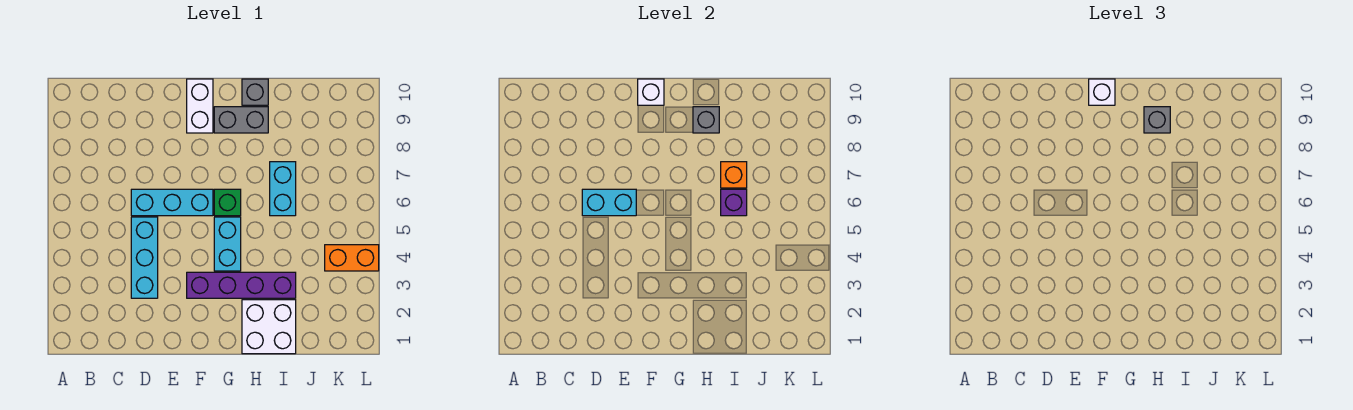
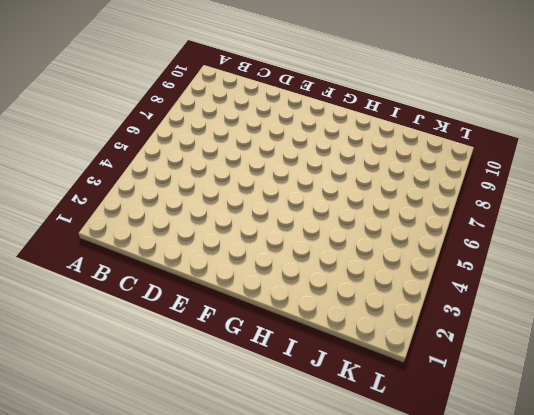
none -> cyan brick D3:D5 level 1
none -> cyan brick D6:F6 level 1
none -> purple brick F3:I3 level 1

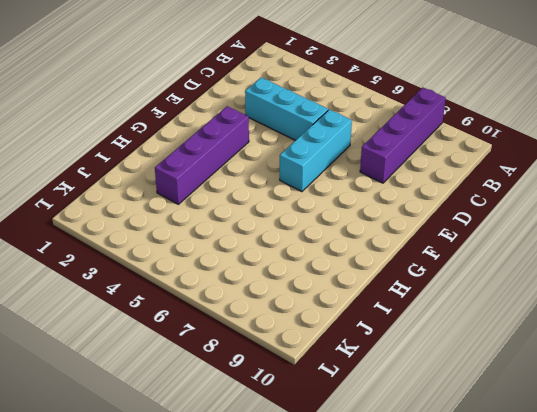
purple brick A8:D8 level 1 -> none
none -> white brick F9:F10 level 1
none -> cyan brick G4:G5 level 1
none -> green brick G6 level 1

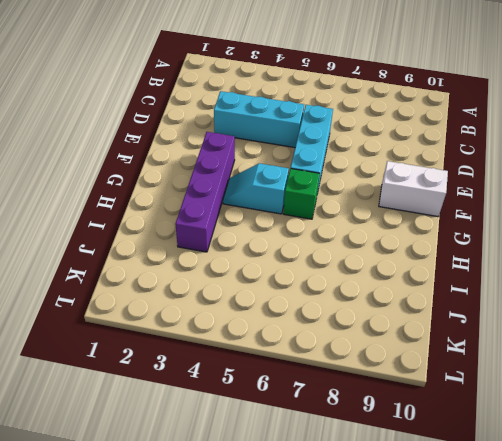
cyan slope G4:G5 level 1 top 5 -> cyan brick G4:G5 level 1
none -> grey brick G9:H9 level 1
none -> white brick H1:I2 level 1
none -> grey brick H10 level 1

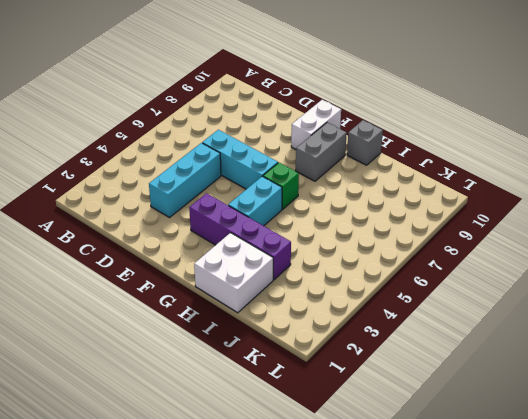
grey brick G8:G9 level 1 -> grey brick G9:H9 level 1
none -> cyan brick I6:I7 level 1
none -> orange brick K4:L4 level 1
none -> cyan brick D6:E6 level 2

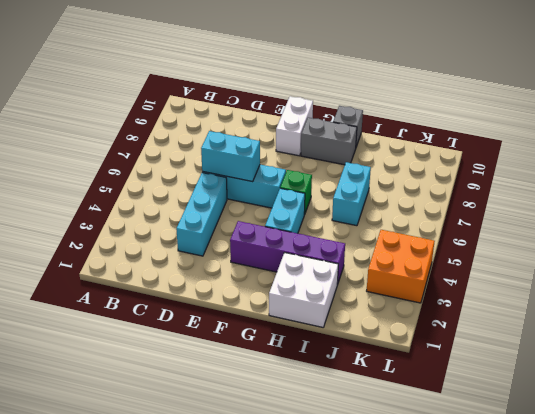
orange brick K3:L4 level 1 -> orange brick K4:L4 level 1
none -> white brick F10 level 2
none -> grey brick H9 level 2
none -> purple brick I6 level 2

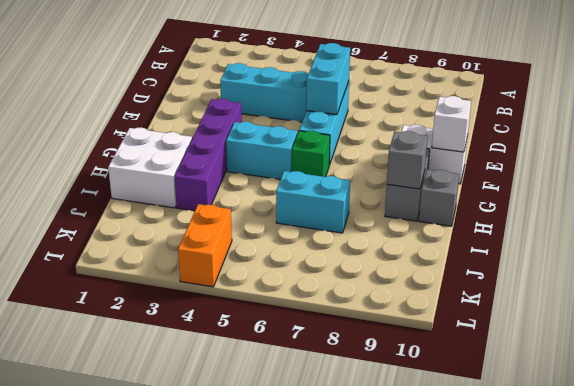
none -> purple brick I6 level 2
none -> orange brick I7 level 2
none -> white brick F10 level 3

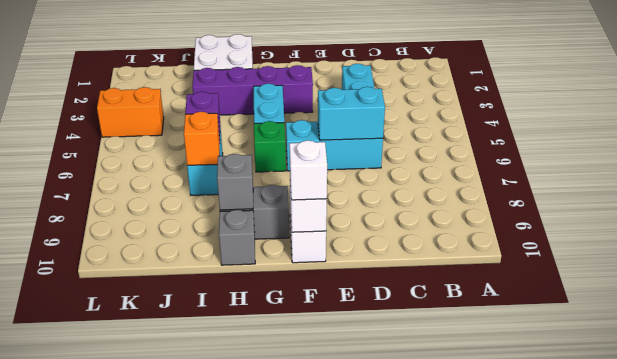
none -> grey brick H9 level 3

